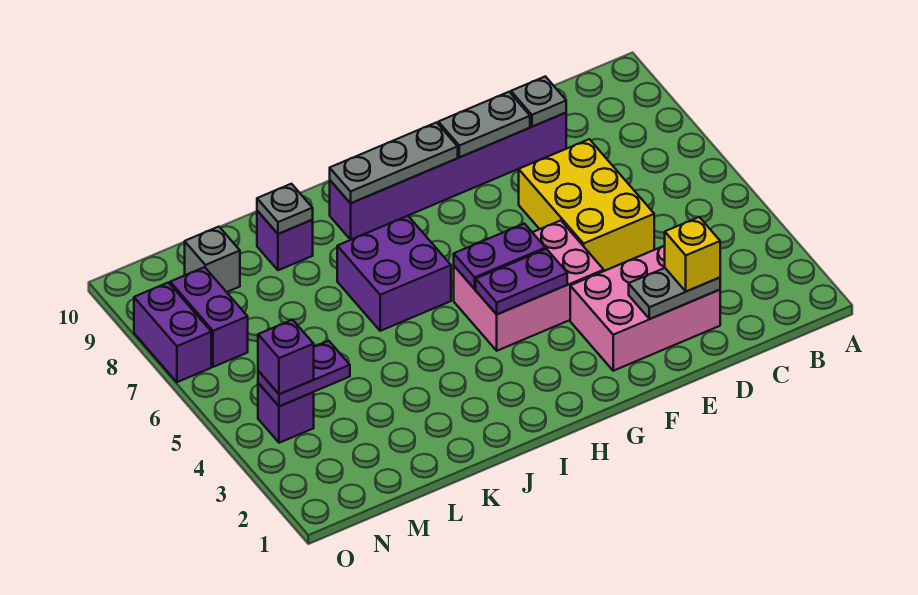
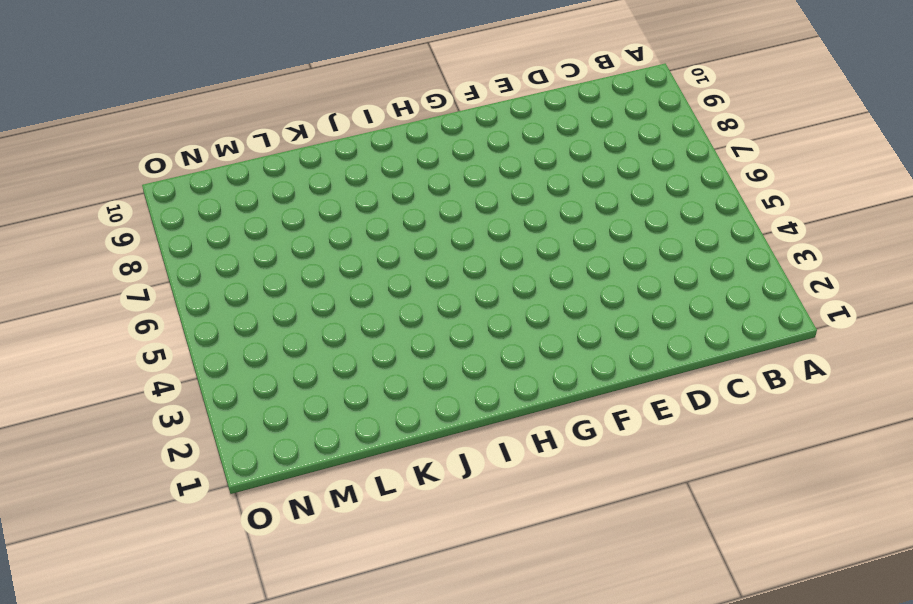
none -> pink brick D2:F3 level 1
none -> yellow brick D5:E7 level 1
none -> purple brick D9:I9 level 1

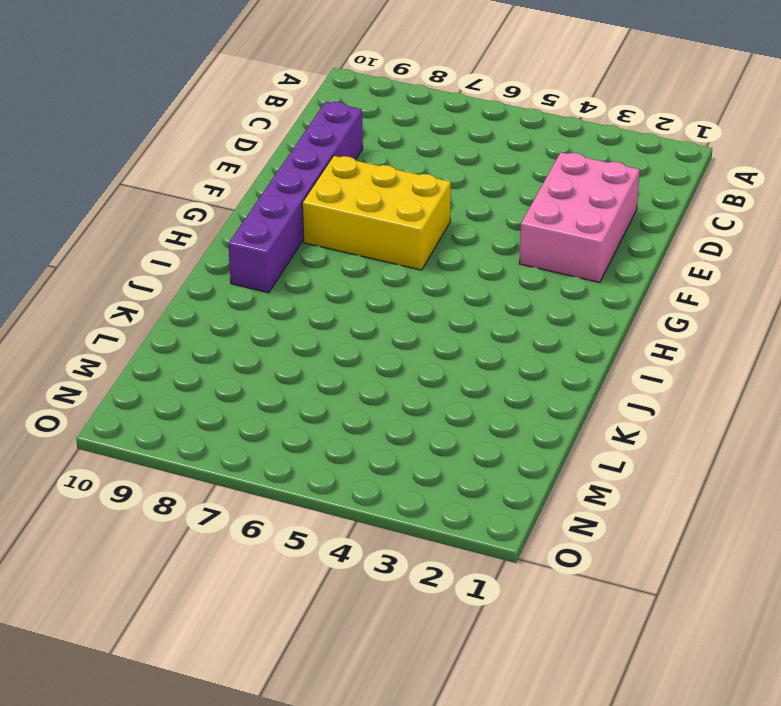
yellow brick F6:G8 level 1 -> yellow brick D5:E7 level 1
none -> pink brick F4:H5 level 1
none -> purple brick I6:J7 level 1
none -> purple brick K9 level 1

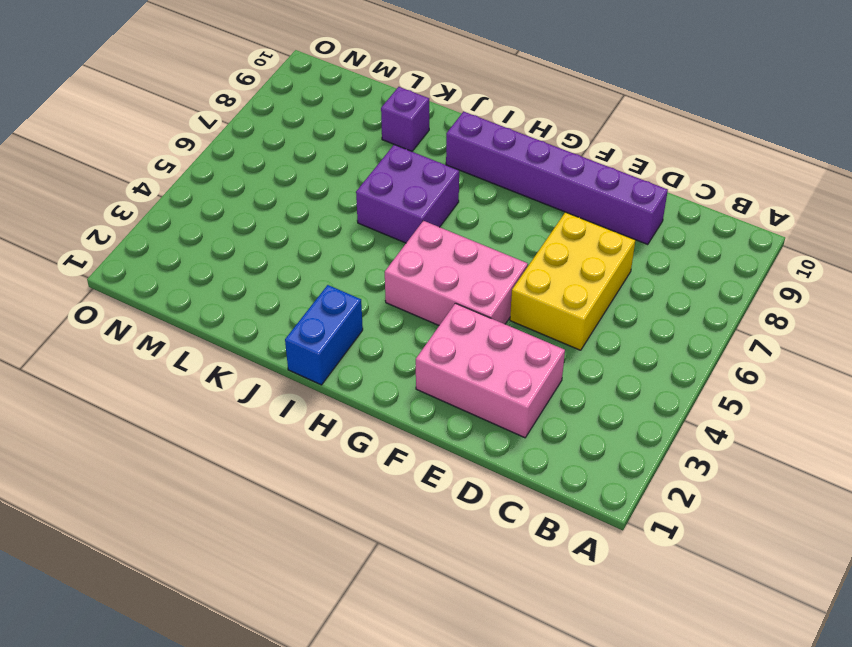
blue brick I1:I2 level 1 -> none
none -> grey brick M9 level 1
none -> purple brick N4 level 1
none -> purple brick N7:N8 level 1

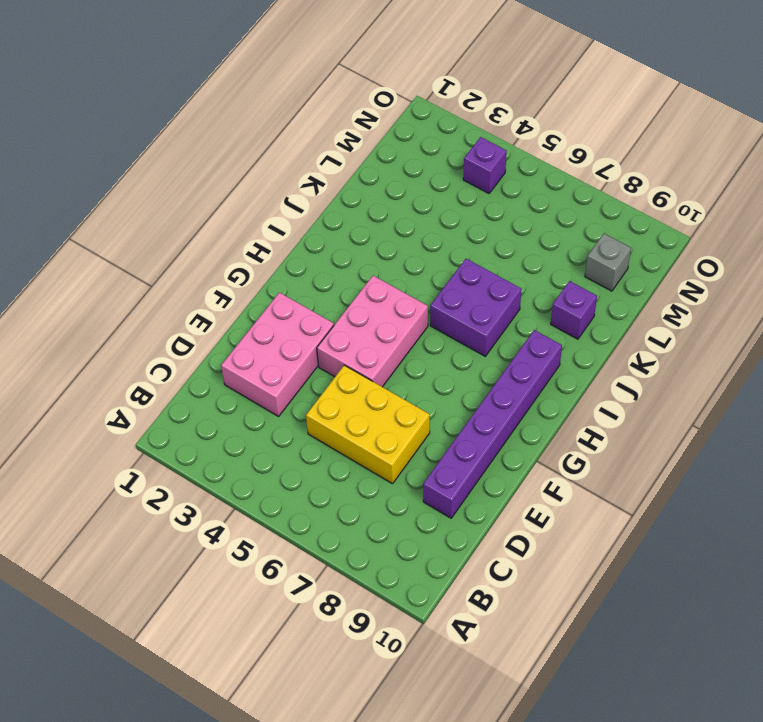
none -> purple brick N7:N8 level 1
none -> purple brick O7:O8 level 1
none -> grey plate D2:E2 level 2

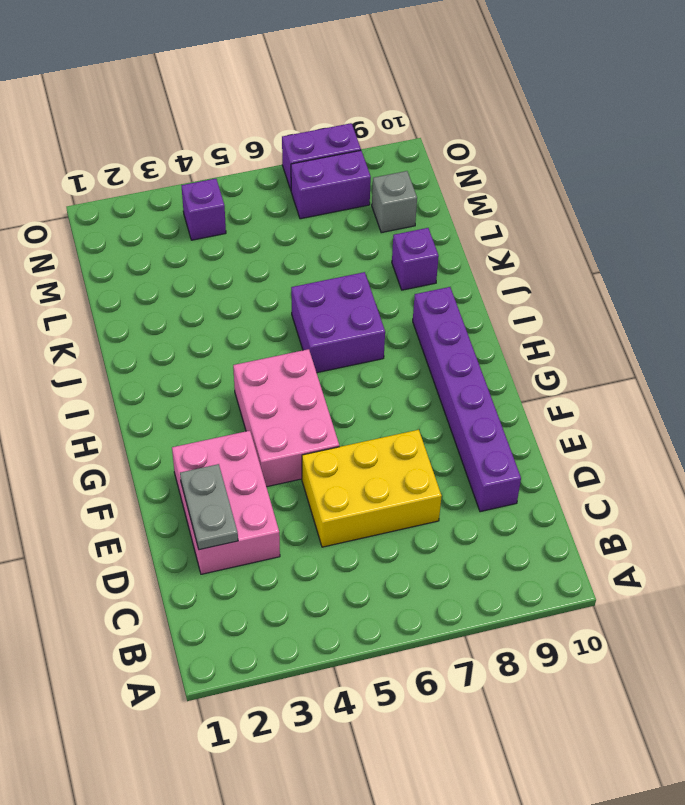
none -> grey plate D9 level 2
none -> grey plate E9:F9 level 2
none -> purple plate G4:H4 level 2

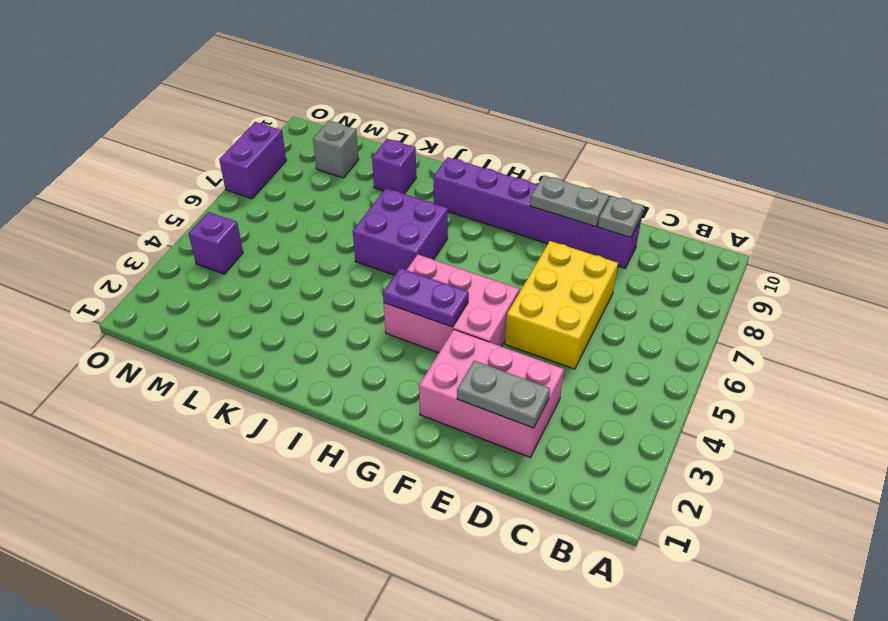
none -> purple brick N7:N8 level 1
none -> purple plate G5:H5 level 2
none -> grey plate G9:I9 level 2

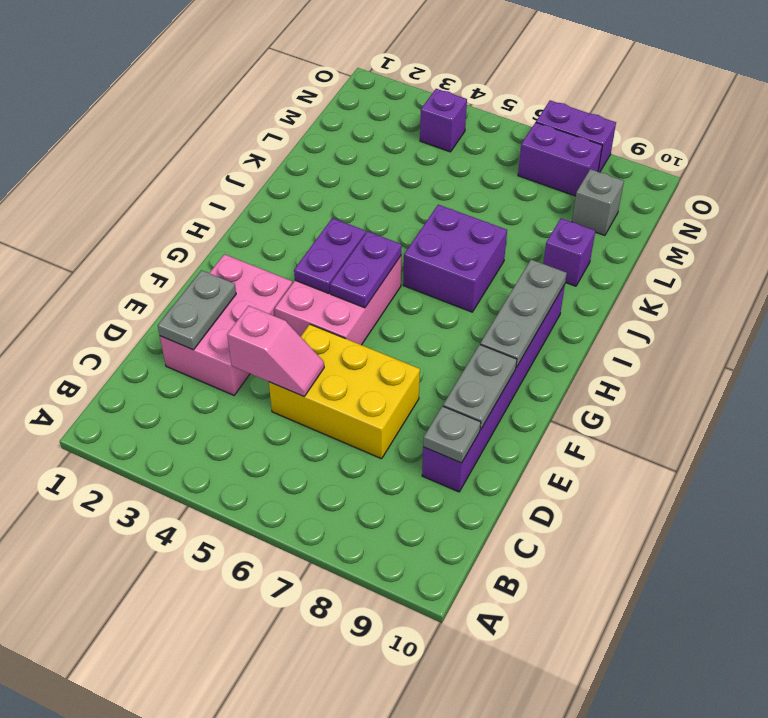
pink slope D4:D5 level 2 top 4 -> none
none -> grey plate K9 level 2
none -> purple plate M4:N4 level 2
none -> yellow brick D2 level 3

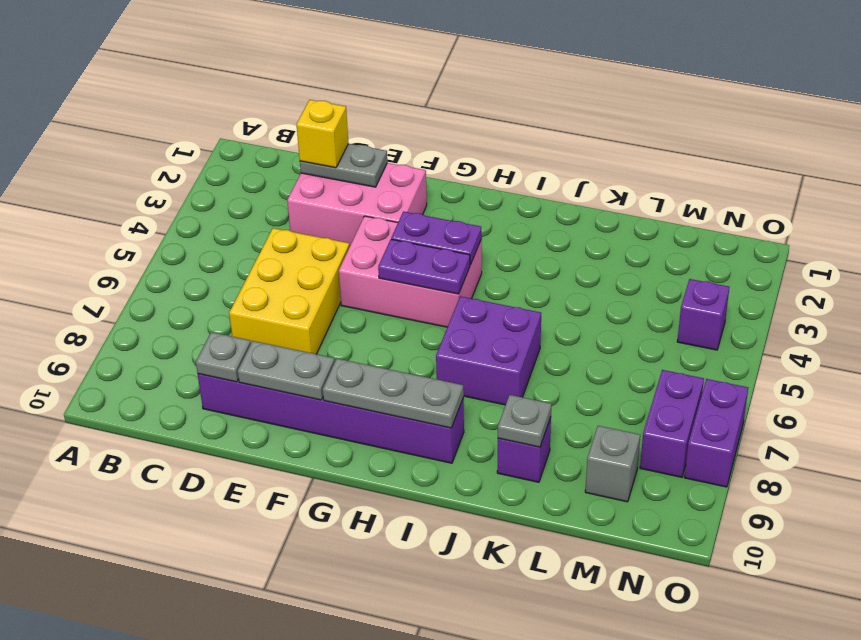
none -> purple plate M4:N4 level 2
none -> purple brick N4 level 3

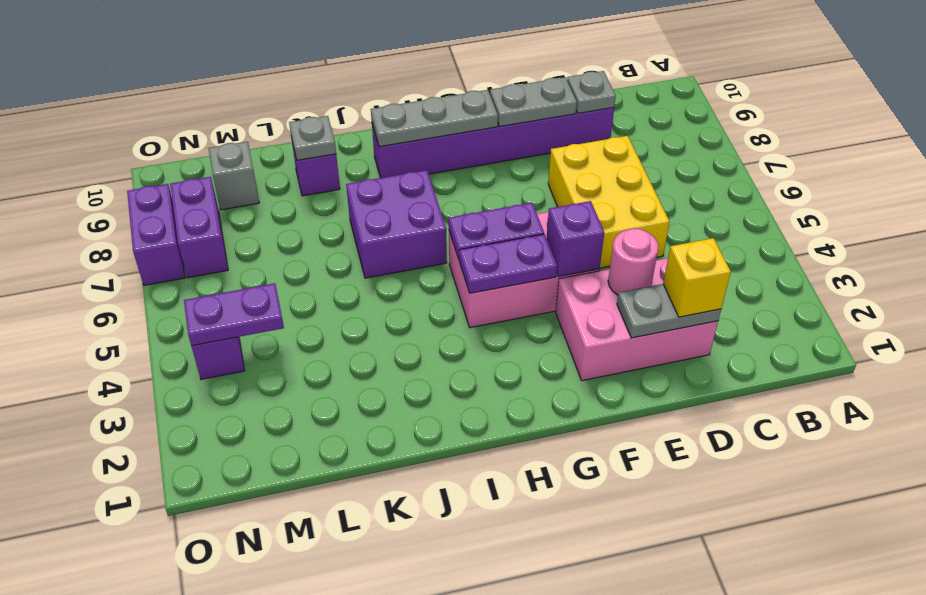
pink round brick E3 level 2 -> none
purple brick F4 level 2 -> purple brick N4 level 3

